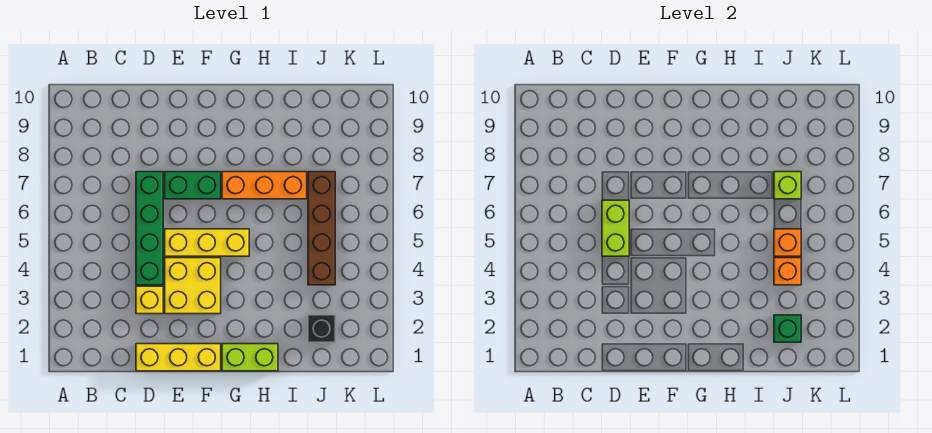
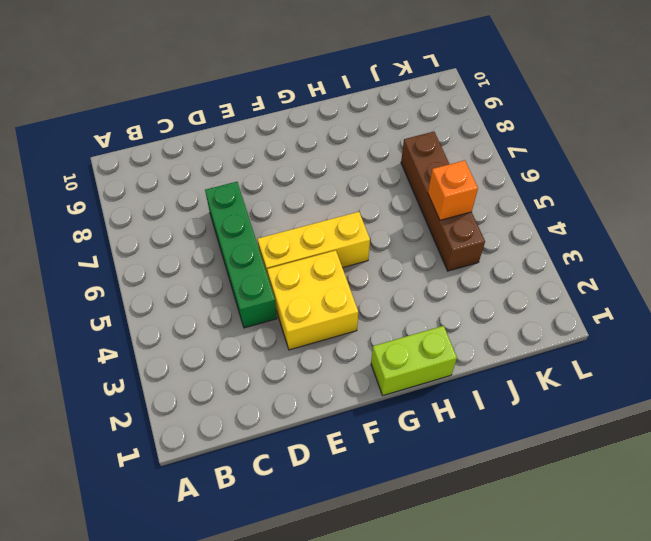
none -> yellow brick D1:F1 level 1
none -> yellow brick D3 level 1
none -> green brick E7:F7 level 1

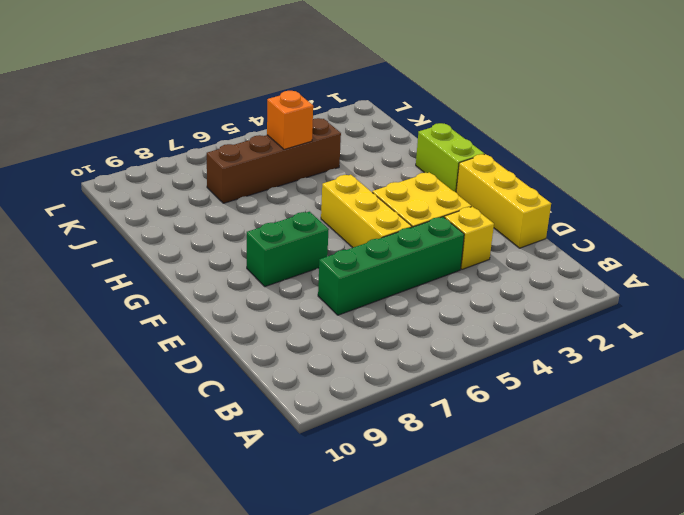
green brick F7:F8 level 1 -> green brick E7:F7 level 1
none -> orange brick G7:I7 level 1
none -> black brick J2 level 1
none -> lime brick D5:D6 level 2

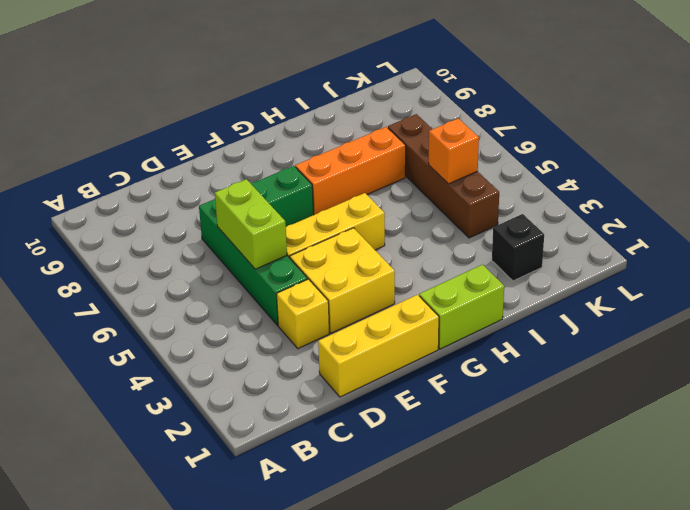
none -> green brick J2 level 2
none -> orange brick J4 level 2
none -> lime brick J7 level 2

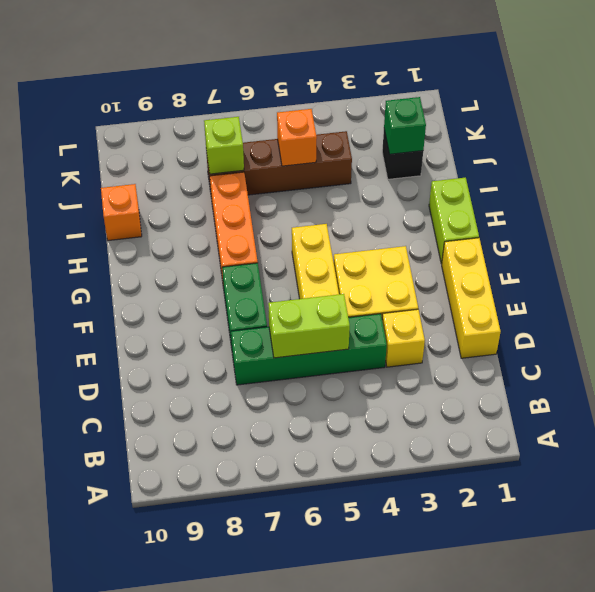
orange brick I10 level 1 -> orange brick J4 level 2

